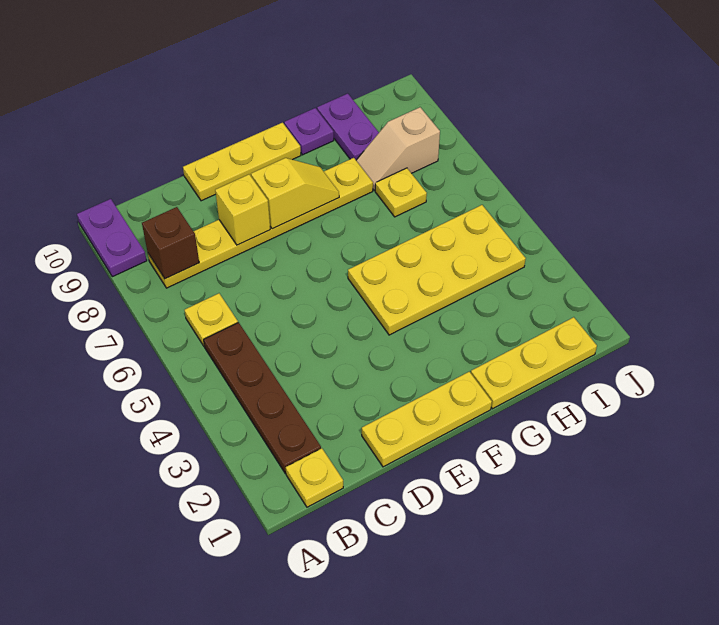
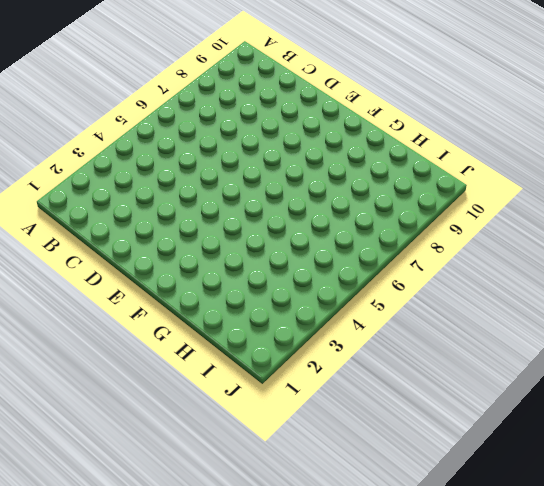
none -> purple plate A9:A10 level 1
none -> yellow plate B1 level 1
none -> brown plate B2:B5 level 1

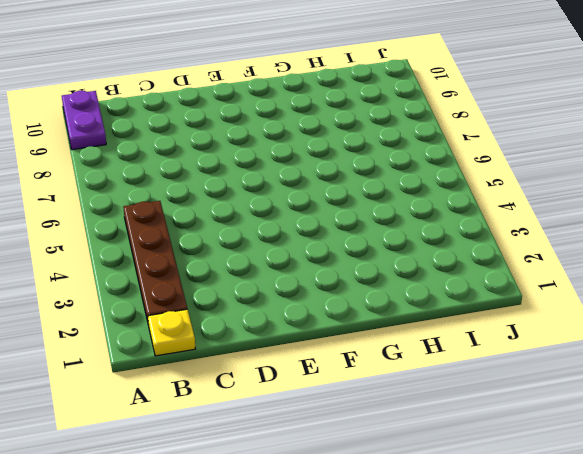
none -> yellow plate B6 level 1
none -> yellow plate B8:G8 level 1
none -> yellow plate D1:F1 level 1

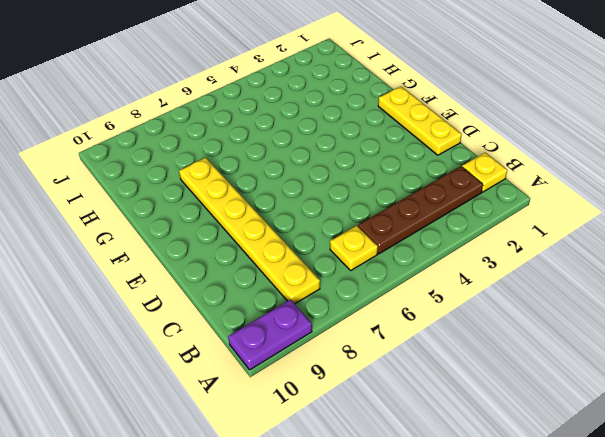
none -> yellow plate D10:F10 level 1
none -> yellow plate F4:I5 level 1
none -> yellow plate G1:I1 level 1

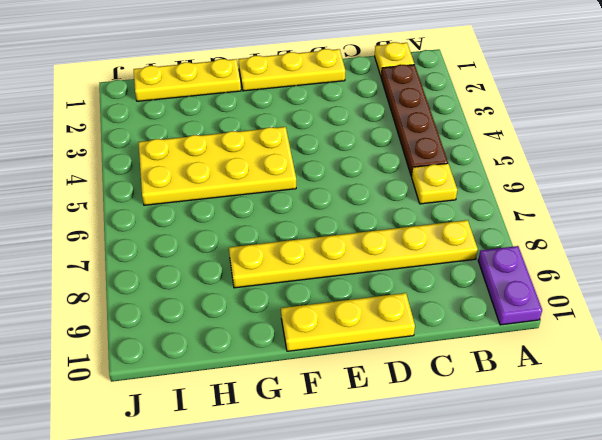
none -> purple plate G10 level 1
none -> yellow plate H7 level 1
none -> tan slope H8:I8 level 1 top I

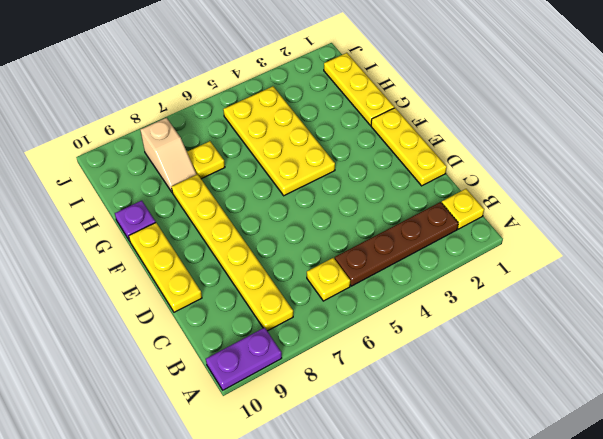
none -> purple plate H9:H10 level 1
none -> brown brick B8 level 2
none -> yellow brick D8 level 2

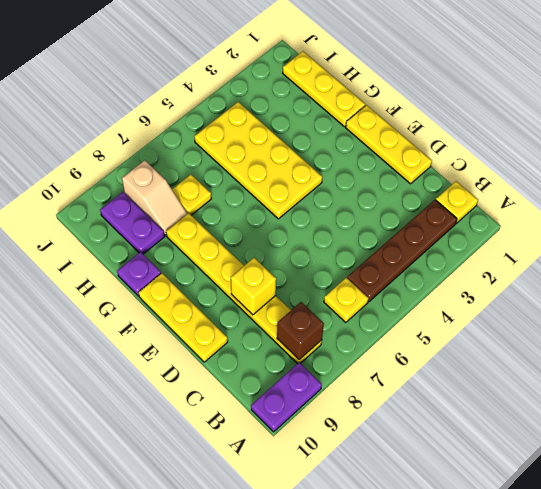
purple plate H9:I9 level 1 -> purple plate H9:H10 level 1
none -> yellow slope E8:F8 level 2 top E

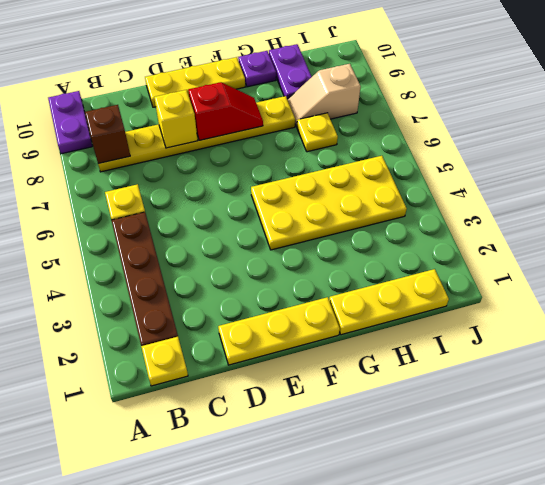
red slope E8:F8 level 2 top E -> yellow slope E8:F8 level 2 top E

